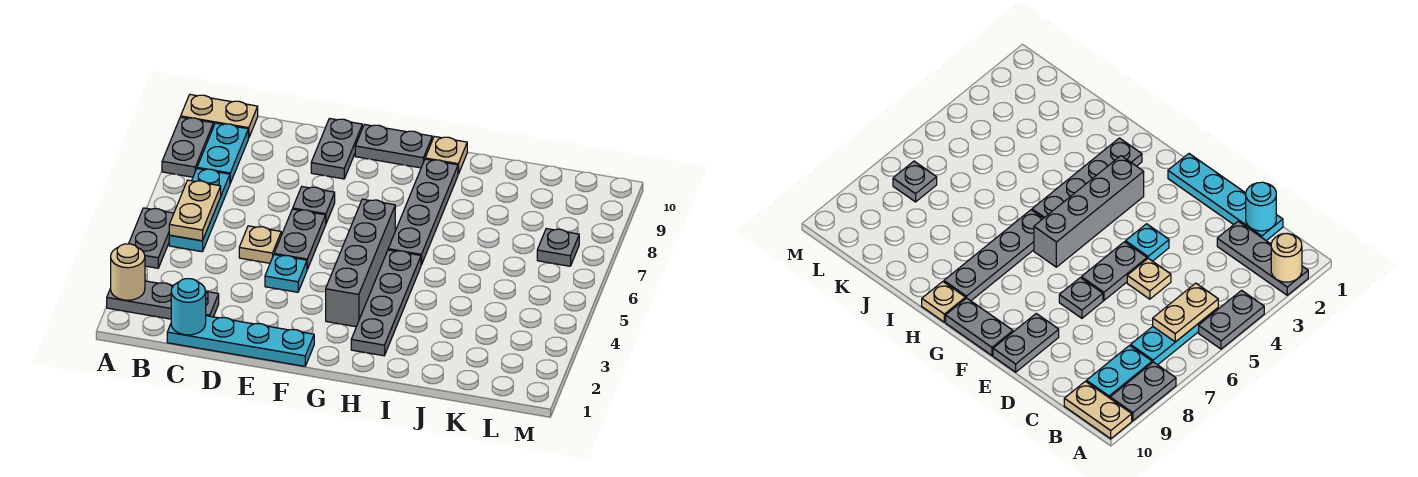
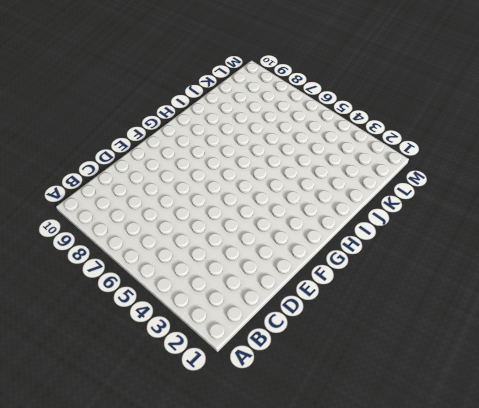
none -> grey plate A2:C2 level 1
none -> grey plate A4:A5 level 1
none -> grey plate A8:A9 level 1

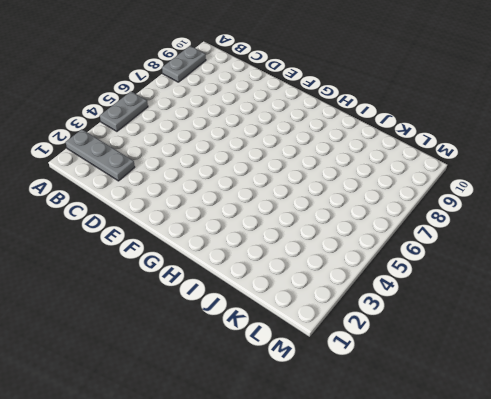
none -> tan plate A10:B10 level 1
none -> cyan plate B5:B7 level 1
none -> cyan plate B8:B9 level 1

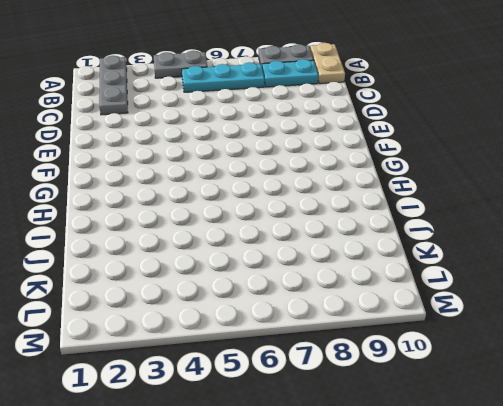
none -> cyan plate C1:F1 level 1
none -> tan plate D5 level 1
none -> cyan plate E4 level 1

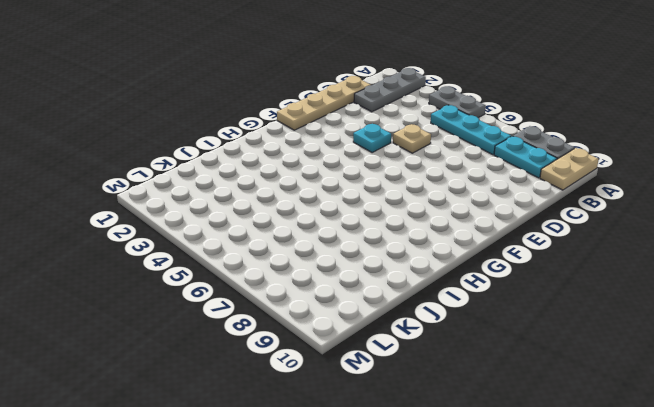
tan plate C1:F1 level 1 -> cyan plate C1:F1 level 1
none -> grey plate E5:E6 level 1
none -> grey plate E7 level 1
none -> grey plate E9:E10 level 1

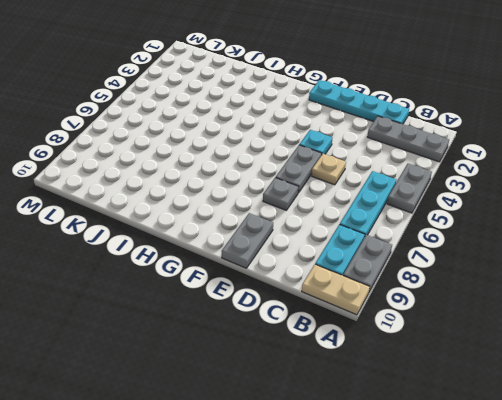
none -> grey plate F10:G10 level 1
none -> grey brick G3:G6 level 1
none -> grey plate H2:H5 level 1

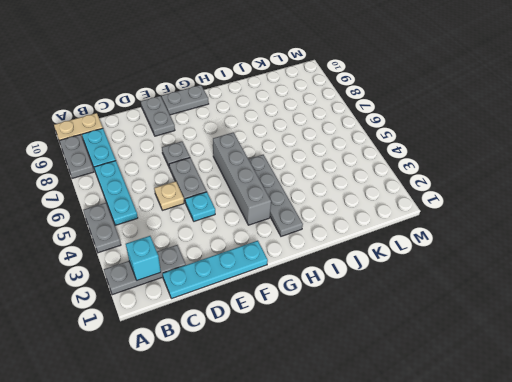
cyan brick B2 level 2 -> none
none -> grey plate H6:H9 level 1
none -> tan plate H10 level 1
none -> grey plate L7 level 1

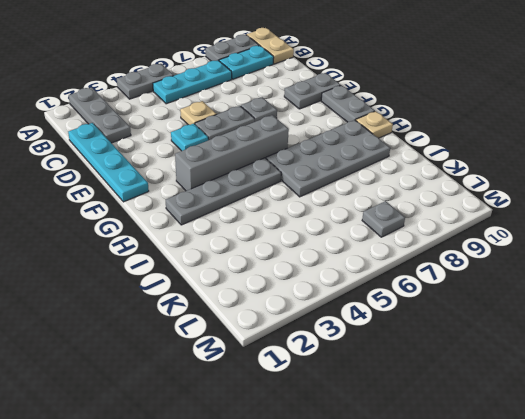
grey plate H6:I9 level 1 -> grey plate H6:H9 level 1
none -> tan round brick A2 level 2
none -> tan plate B5:B6 level 2
none -> cyan round brick C1 level 2

